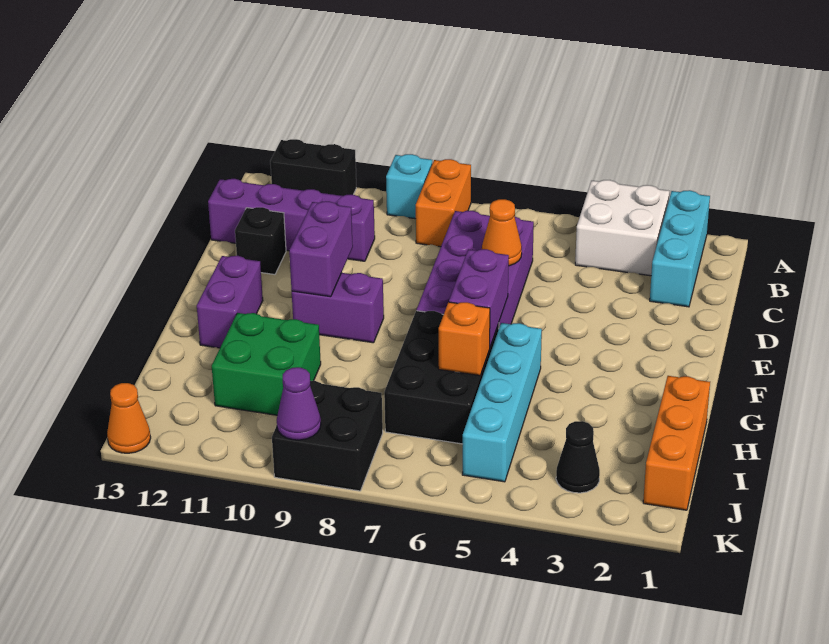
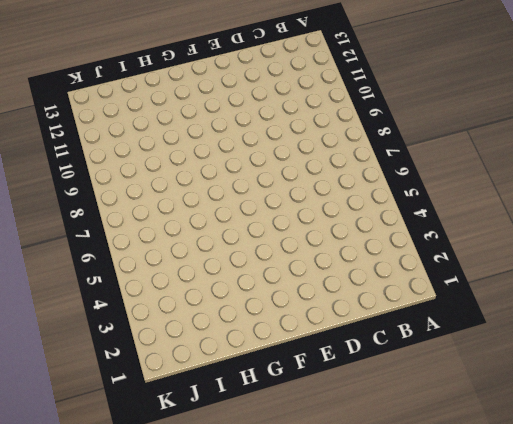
none -> cyan brick A2:C2 level 1
none -> white brick A3:B4 level 1
none -> orange brick A8:B8 level 1

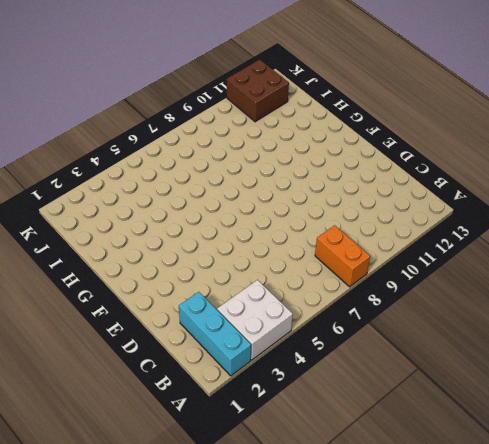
brown brick J11:K12 level 1 -> none
none -> cyan brick A9 level 1
none -> black brick A11:A12 level 1
none -> purple brick C6:F7 level 1

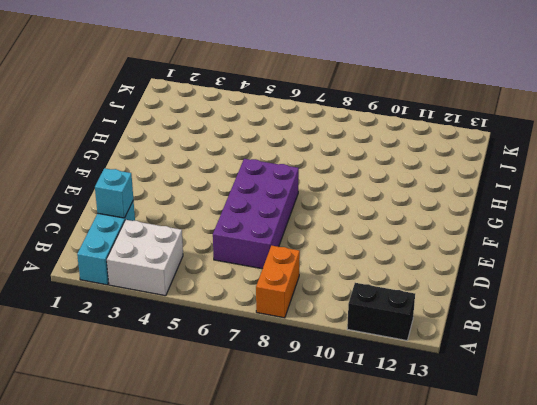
cyan brick C2 level 2 -> cyan brick A9 level 1
none -> purple brick C10:C13 level 1
none -> black brick D12 level 1
none -> purple brick F9:F10 level 1

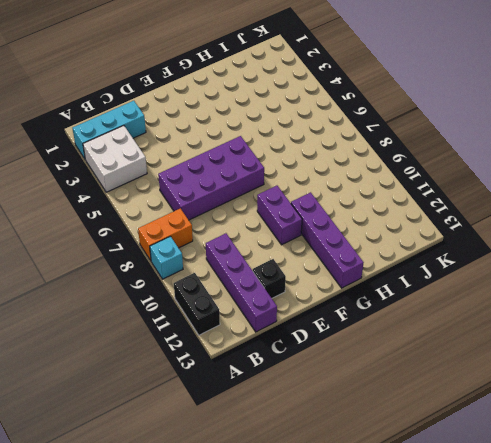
purple brick G10:G13 level 1 -> purple brick F12:G12 level 1
none -> cyan brick G5:J5 level 1
none -> black brick G6:I7 level 1
none -> orange brick H1:J1 level 1

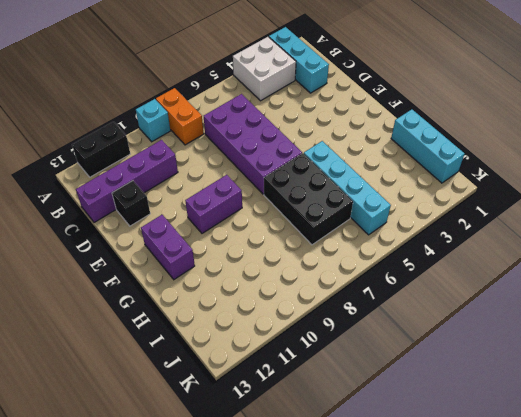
cyan brick H1:J1 level 1 -> orange brick H1:J1 level 1
none -> green brick H10:I11 level 1
none -> black cone J3 level 1
none -> black brick J8:K9 level 1

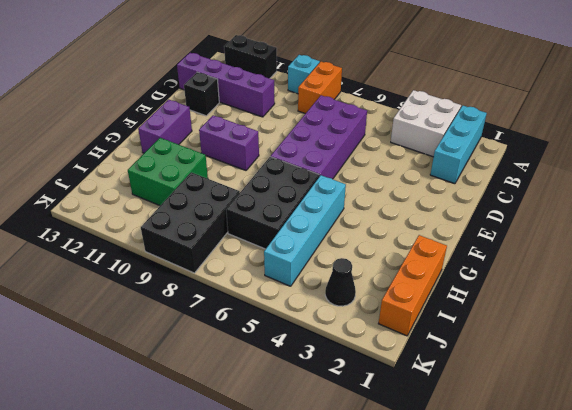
black brick I8:K9 level 1 -> black brick J8:K9 level 1
none -> orange cone K13 level 1
none -> orange cone D6 level 2
none -> purple brick E10:F10 level 2

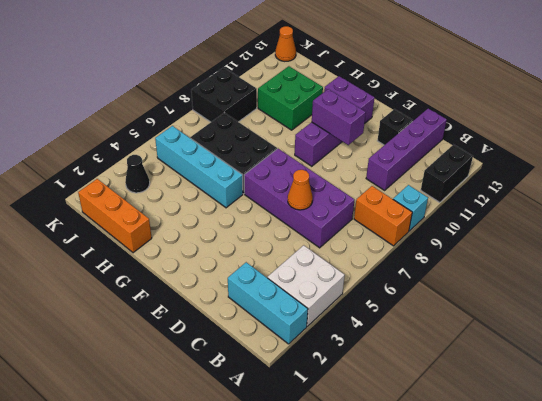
none -> purple brick F6:G6 level 2
none -> orange brick H6 level 2
none -> purple cone K9 level 2

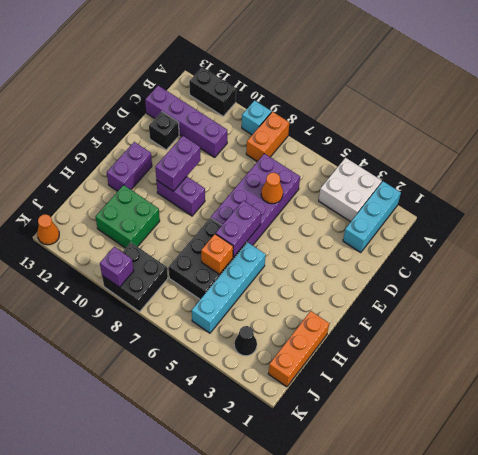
purple brick K9 level 2 -> purple cone K9 level 2

